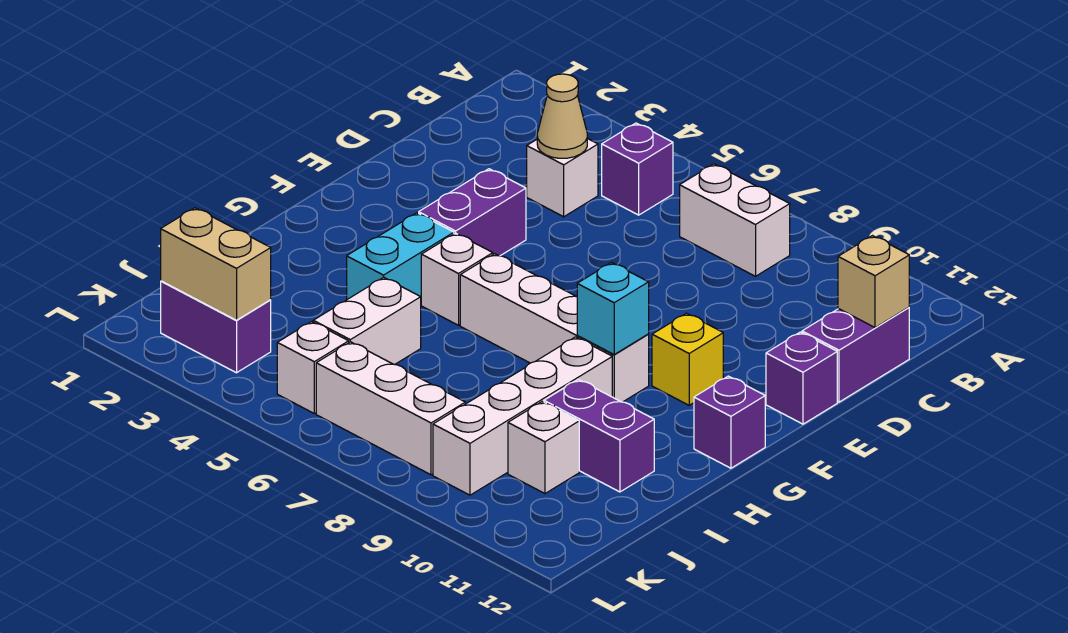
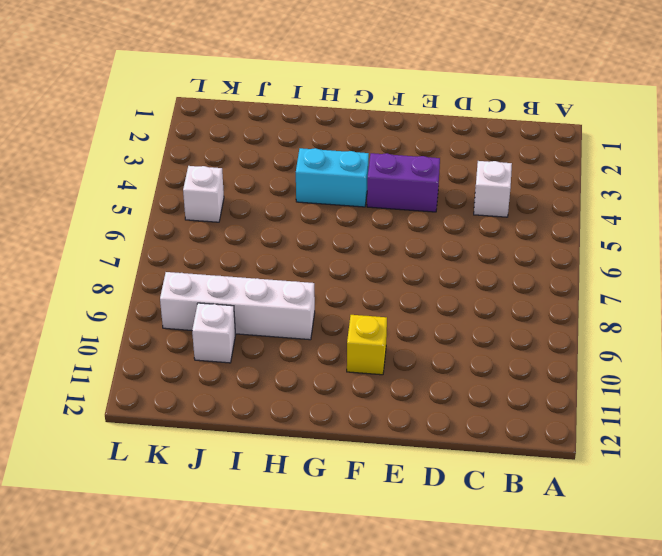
none -> purple brick B5 level 1
none -> white brick B7:B8 level 1
none -> purple brick C12:D12 level 1

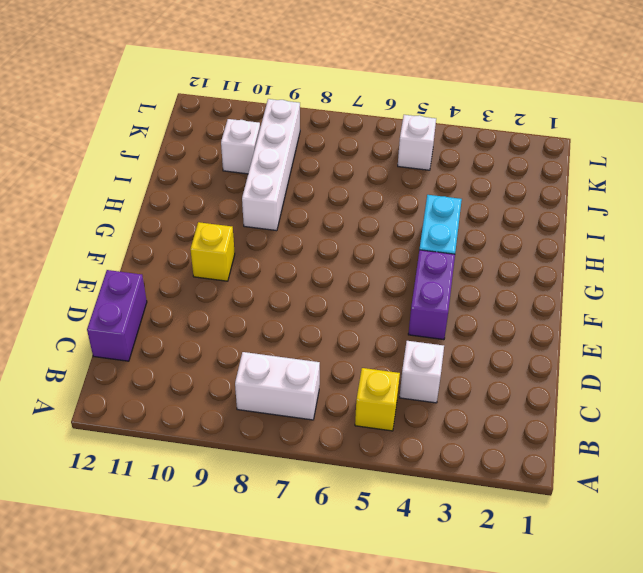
yellow brick B5 level 1 -> purple brick B5 level 1
none -> purple brick E12 level 1
none -> white brick G5 level 1
none -> white brick G6:G9 level 1

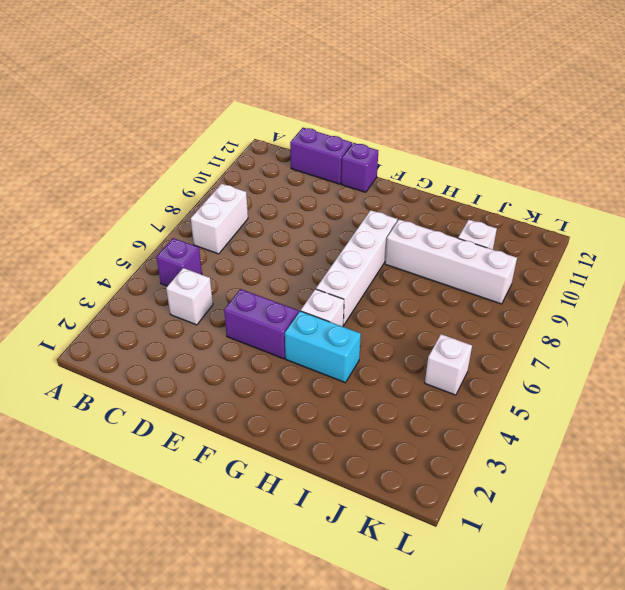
none -> yellow brick F10 level 1
none -> purple brick G12 level 1
none -> white brick I5:J5 level 1

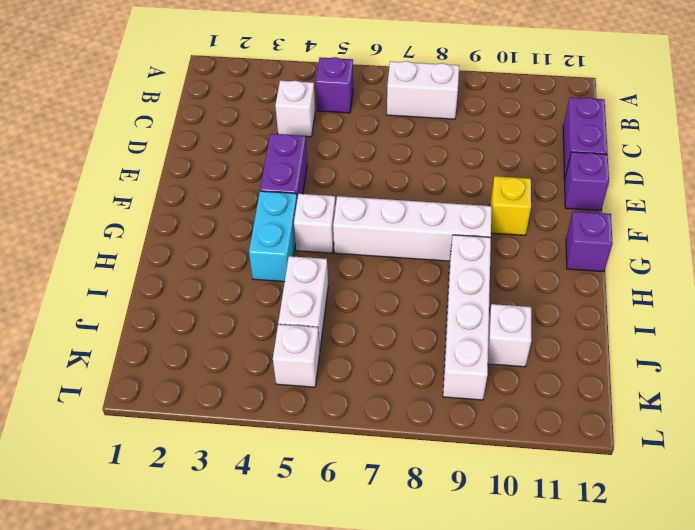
none -> purple brick I10:I11 level 1
none -> purple brick K2:K3 level 1
none -> white brick K6:K8 level 1

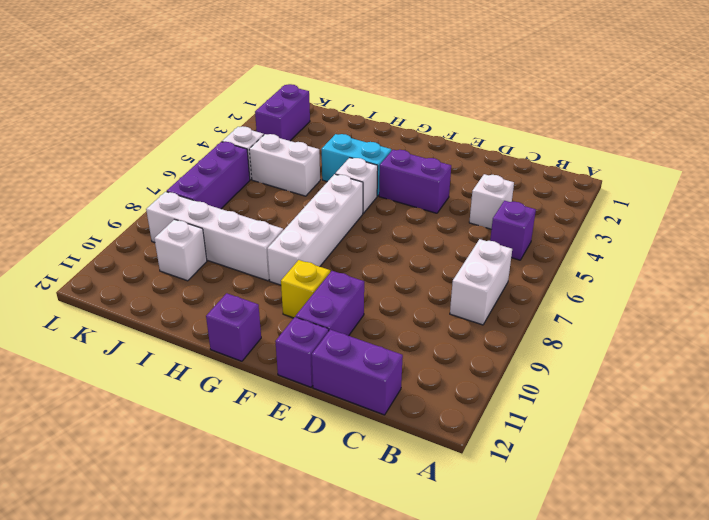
purple brick E10:E11 level 1 -> purple brick I10:I11 level 1
purple brick K6:K8 level 1 -> white brick K6:K8 level 1
none -> tan cone C4 level 2
none -> tan brick C12 level 2
none -> cyan brick G9 level 2

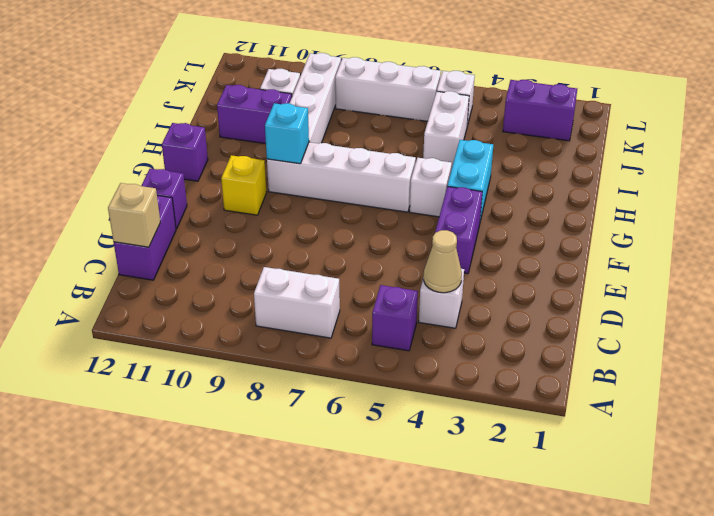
none -> tan brick K2:K3 level 2

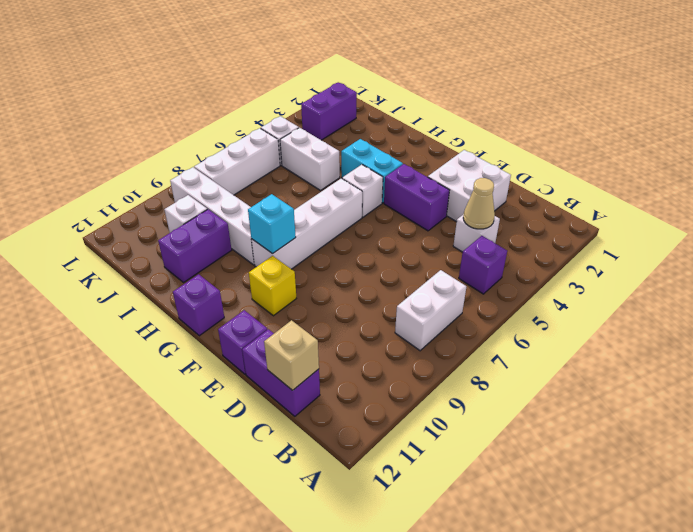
white brick D2:E3 level 1 -> none
none -> tan brick K2:K3 level 2

